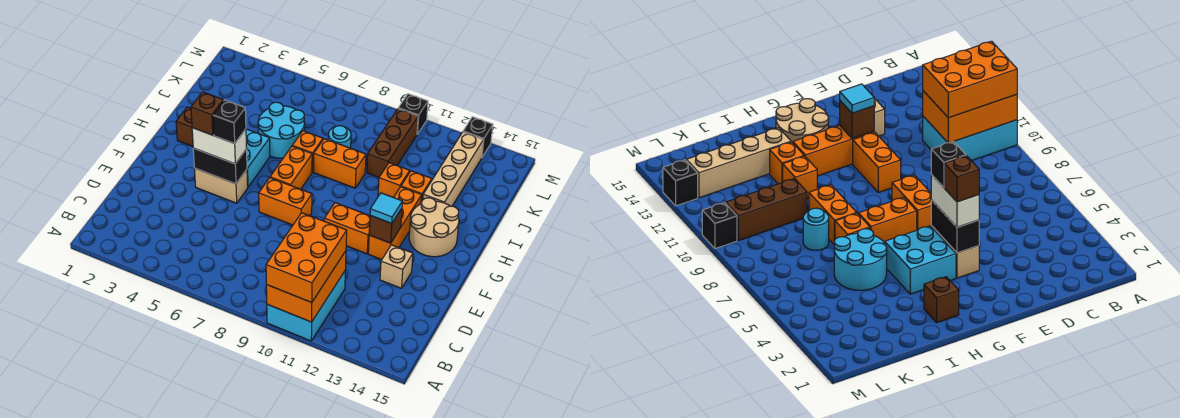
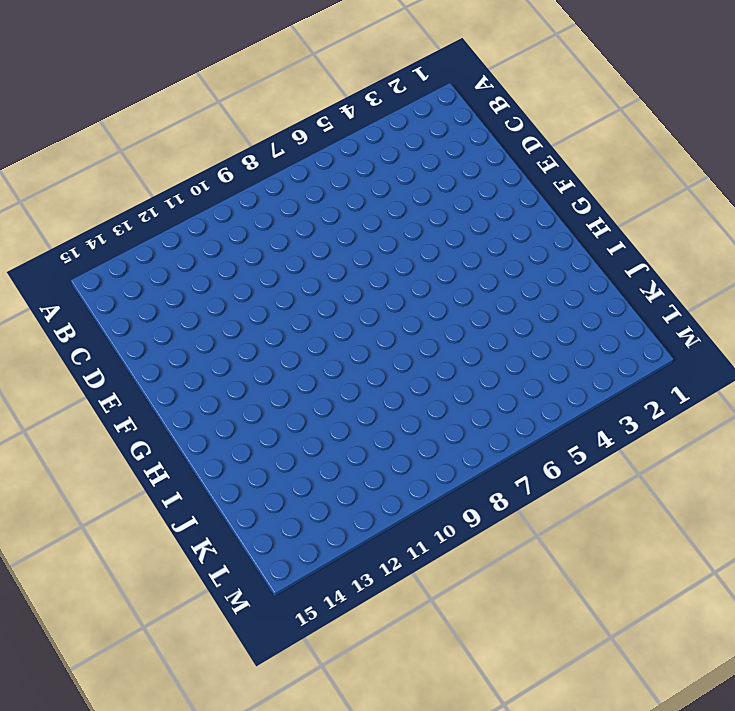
none -> cyan brick A10:C11 level 1
none -> tan brick E13 level 1
none -> tan brick F4:F5 level 1

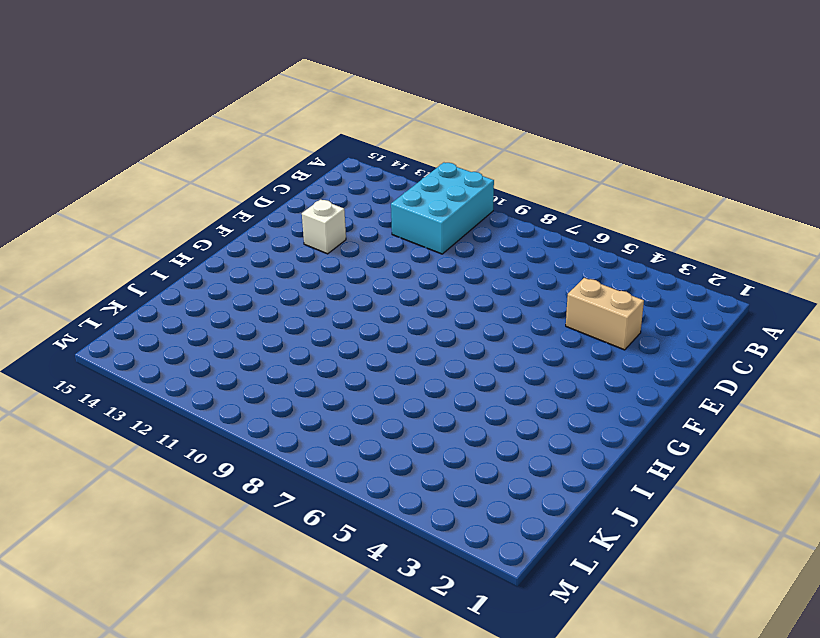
tan brick D3:D4 level 1 -> tan brick F4:F5 level 1
white brick E13 level 1 -> tan brick E13 level 1
none -> orange brick F7:F8 level 1
none -> orange brick F10:F11 level 1
none -> orange brick F12:H12 level 1

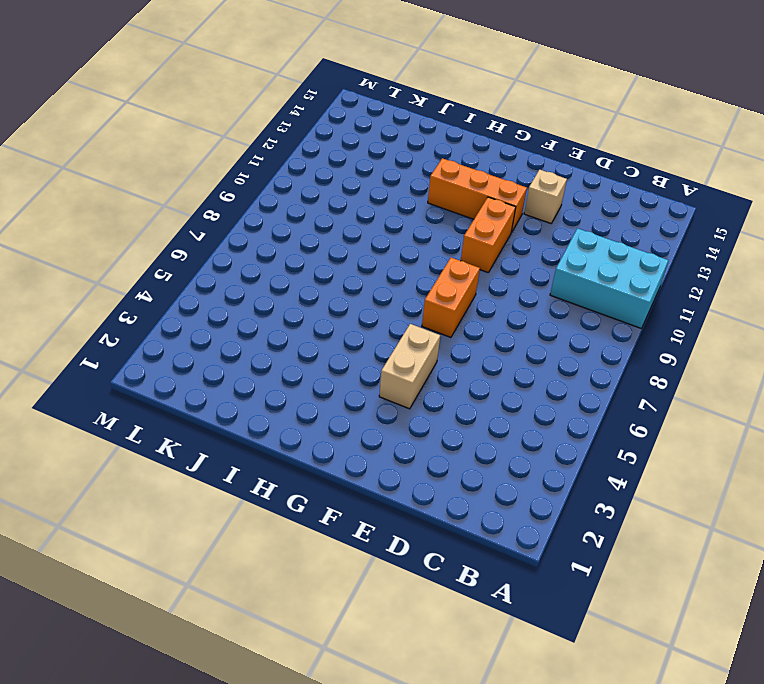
none -> cyan brick G4:H5 level 1
none -> orange brick G7:H7 level 1
none -> tan round brick G13:H14 level 1

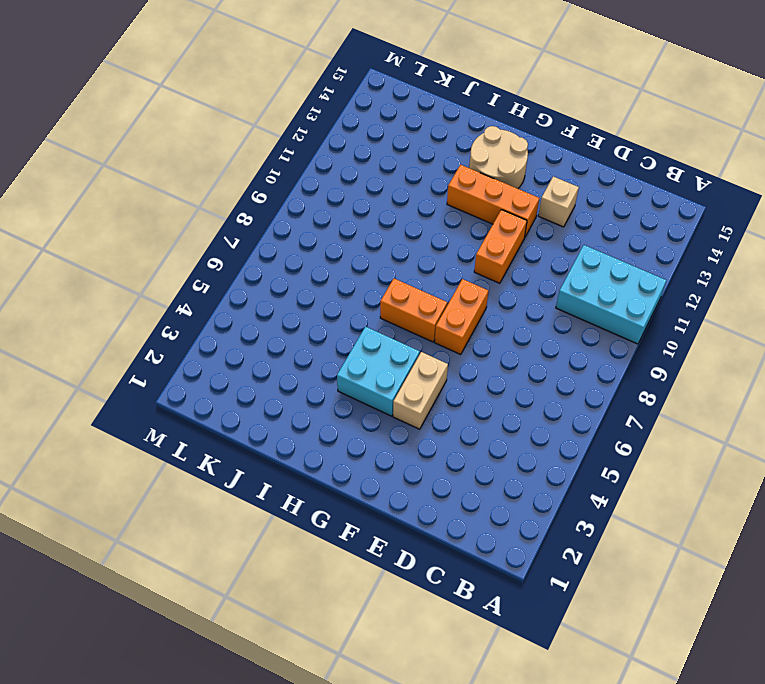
none -> brown brick H2 level 1
none -> cyan round brick I5:J6 level 1
none -> orange brick I7 level 1

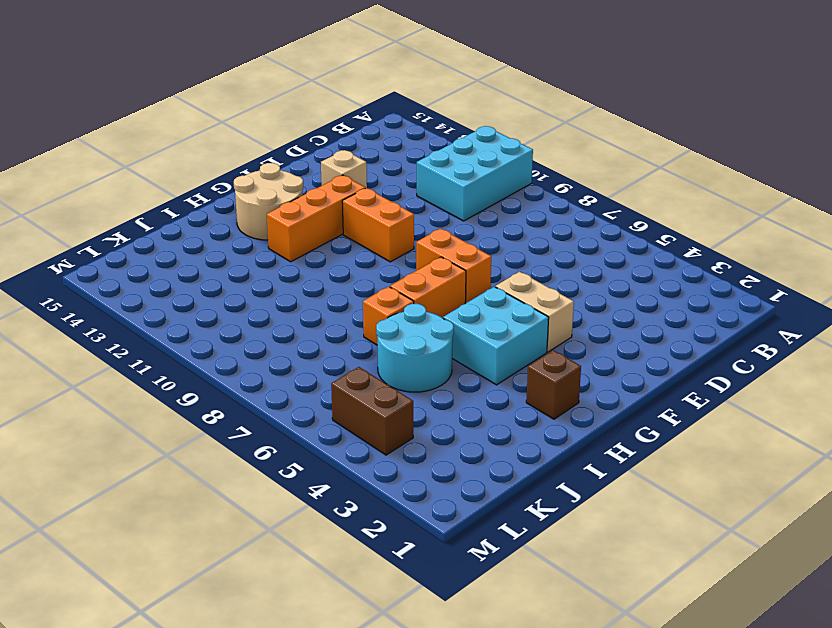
brown brick L4:L5 level 1 -> none
none -> orange brick I8:I9 level 1
none -> orange brick I11 level 1
none -> orange brick I12 level 1

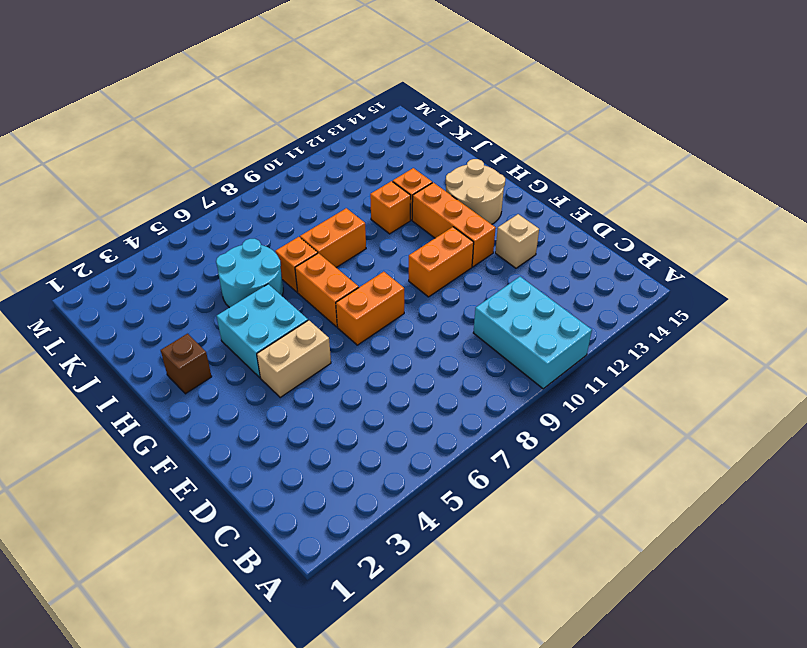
none -> tan brick I13:L13 level 1
none -> cyan round brick J8 level 1
none -> brown brick J10:L10 level 1

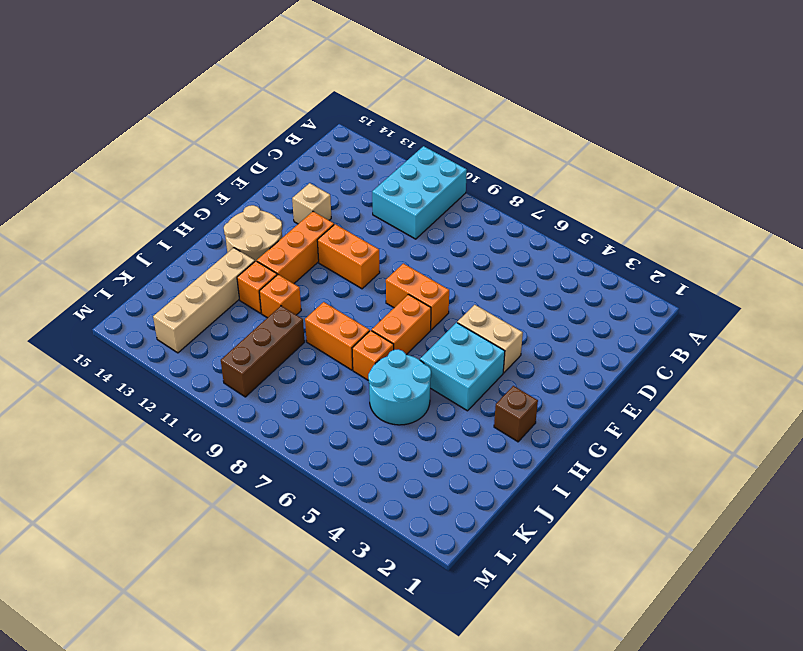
none -> cyan round brick J8 level 1
none -> black brick M10 level 1
none -> black brick M13 level 1

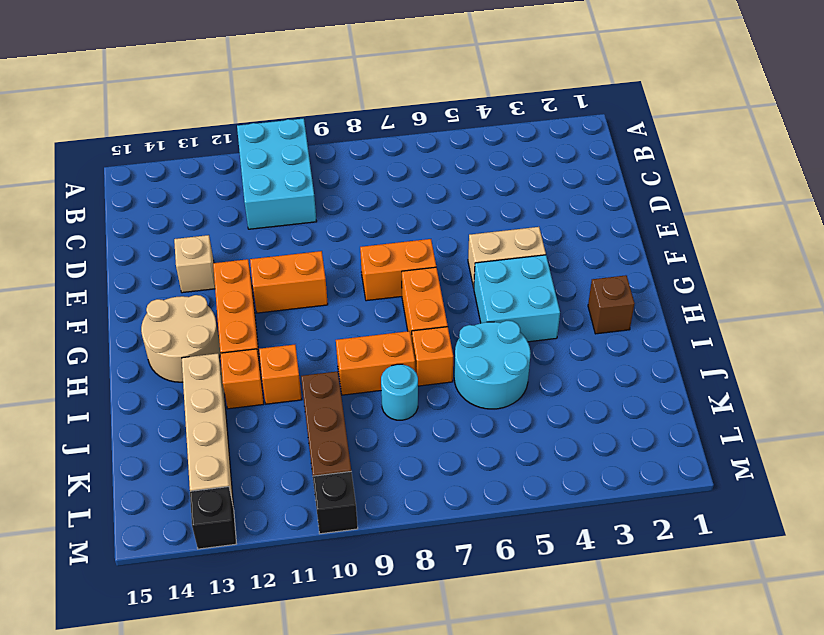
none -> orange brick A10:C11 level 2
none -> black brick F4:F5 level 2
none -> brown brick F12 level 2

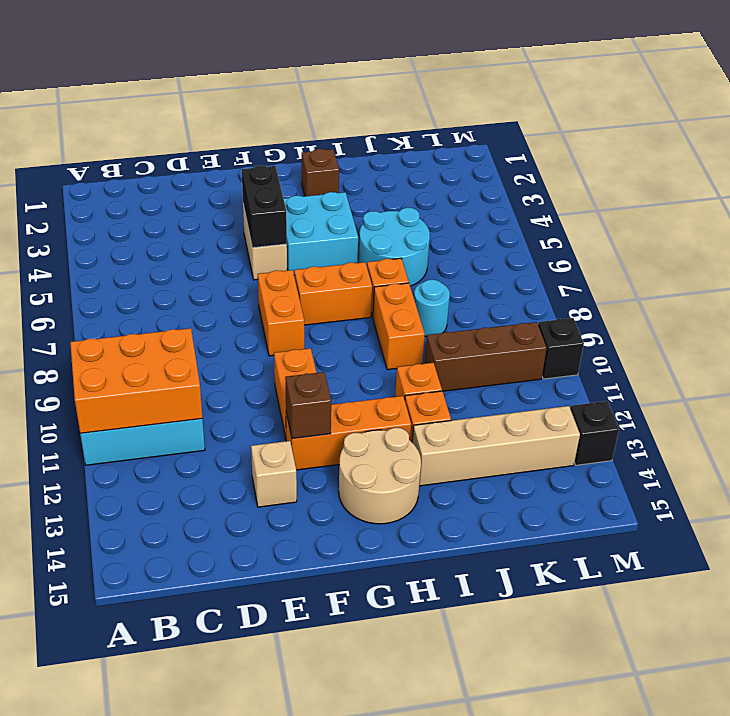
none -> orange brick A10:C11 level 3
none -> white brick F4:F5 level 3
none -> cyan tile F12 level 3

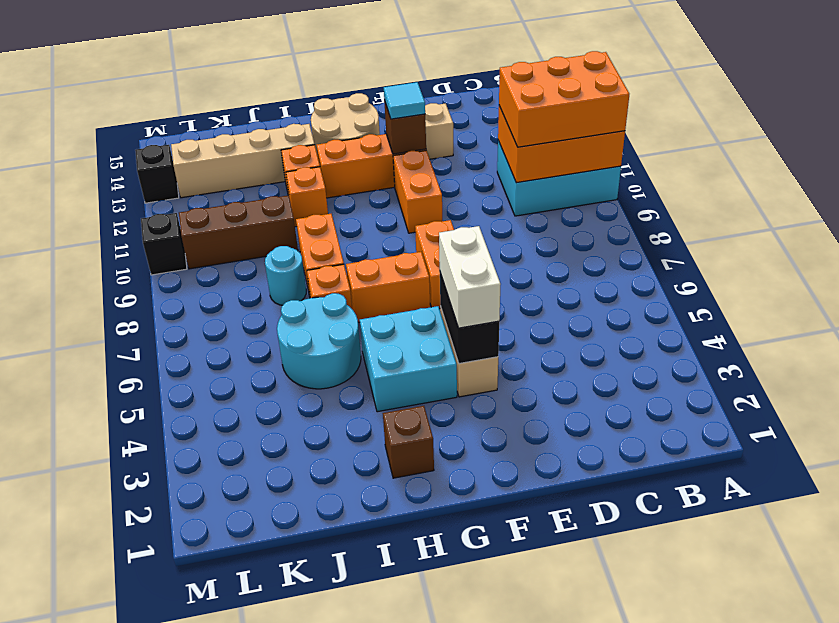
none -> brown brick F4 level 4
none -> black brick F5 level 4

